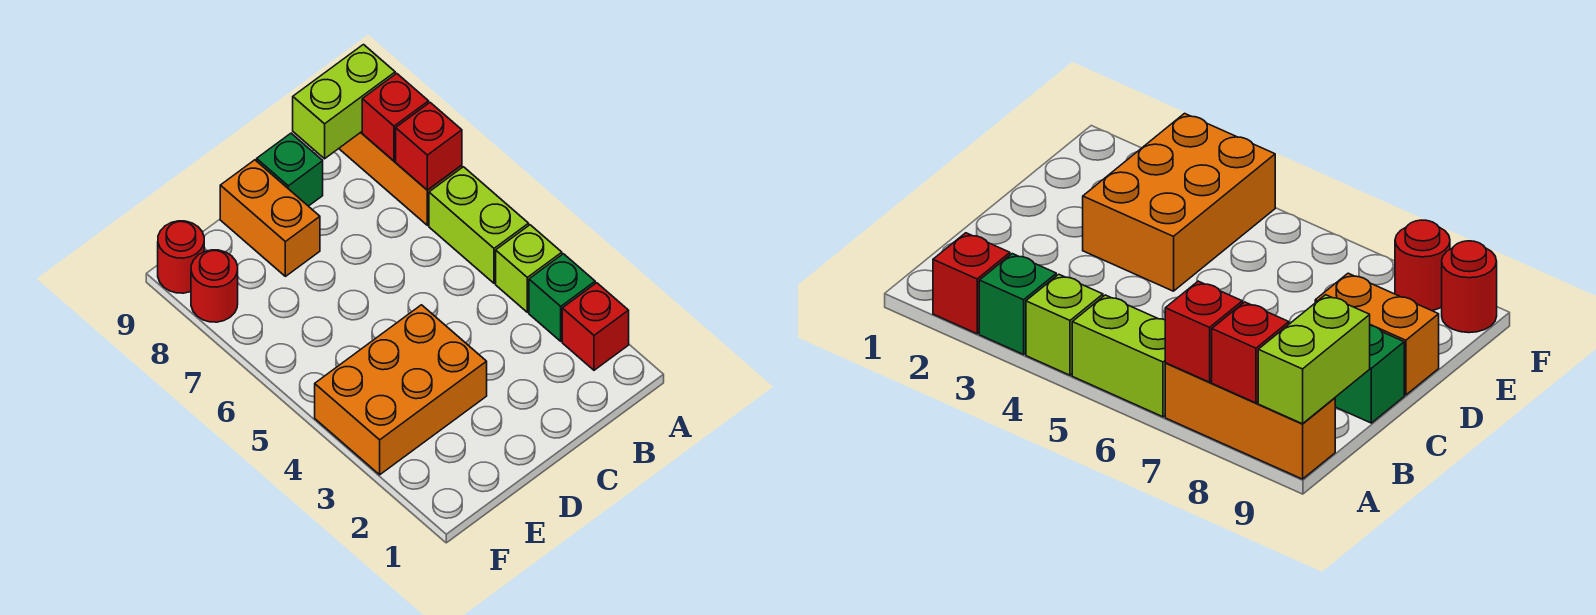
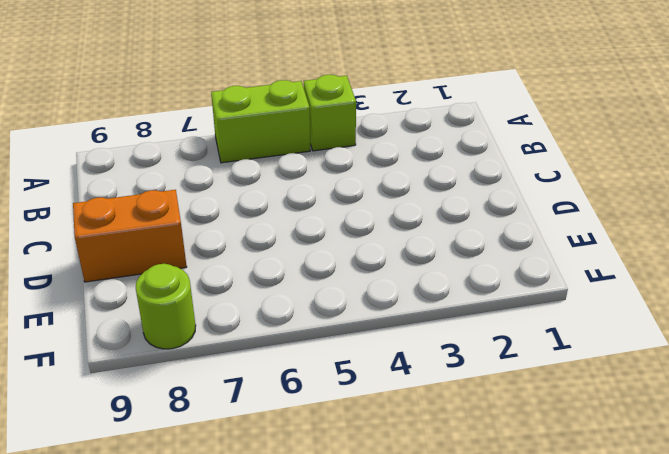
lime round brick F8 level 1 -> red round brick F8 level 1
none -> red brick A2 level 1
none -> green brick A3 level 1
none -> orange brick A7:A9 level 1

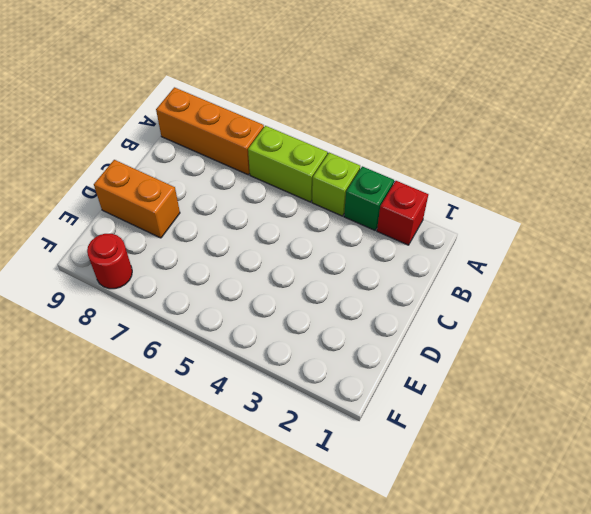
none -> green brick C9 level 1
none -> orange brick D3:F4 level 1
none -> red round brick F9 level 1

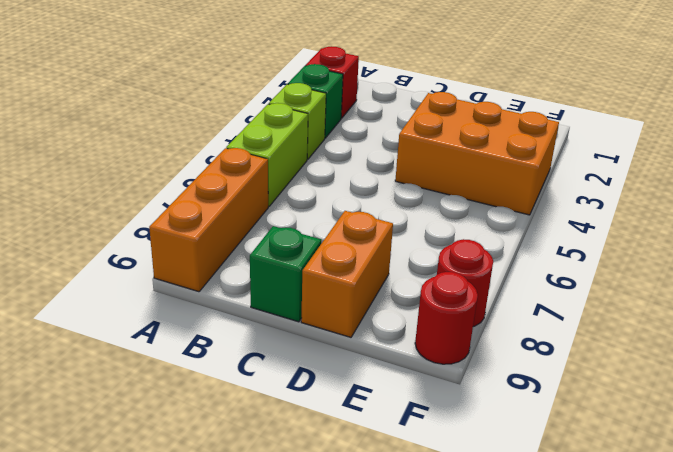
none -> red brick A7 level 2
none -> red brick A8 level 2
none -> lime brick A9:B9 level 2

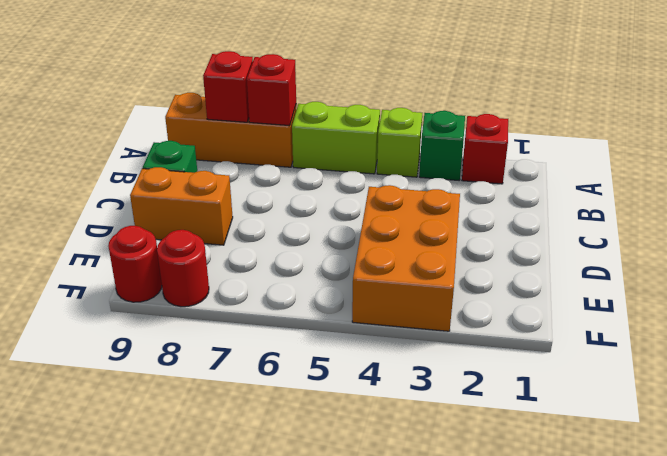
none -> lime brick A9:B9 level 2

